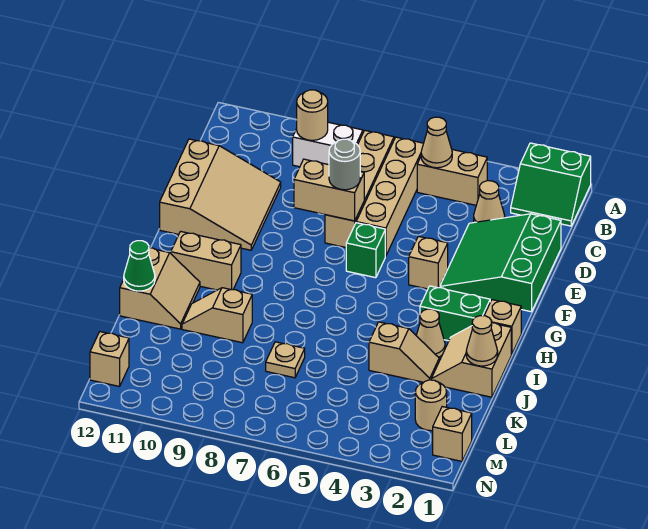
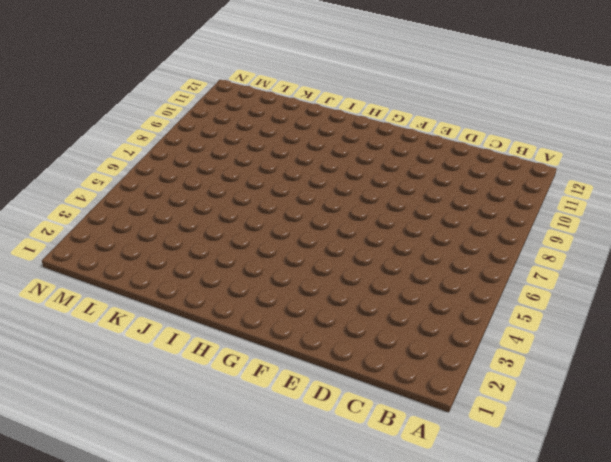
none -> green slope A1:B2 level 1 top A
none -> tan brick B4:B5 level 1
none -> tan brick B6:E6 level 1

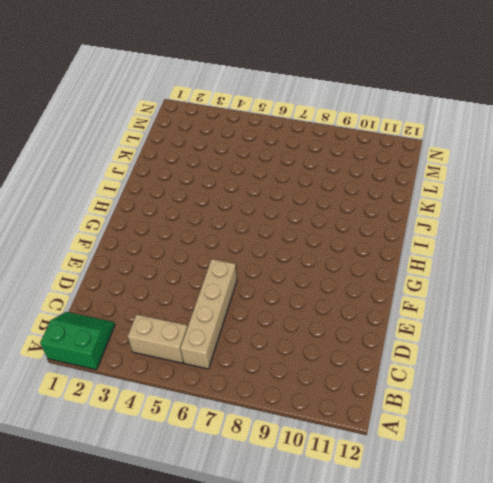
none -> tan brick B7:E7 level 1
none -> white brick B8:B9 level 1
none -> tan cone C3 level 1

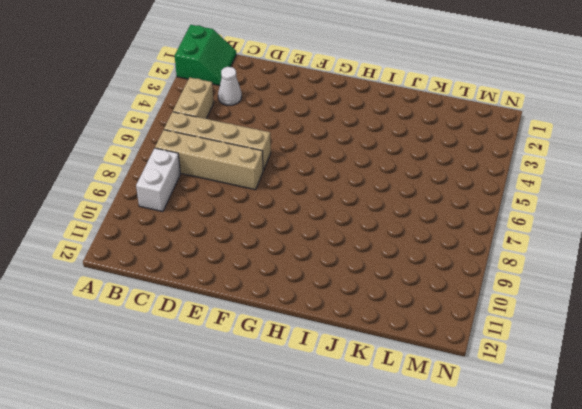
white cone C3 level 1 -> tan cone C3 level 1
none -> green slope D1:F3 level 1 top 1
none -> tan slope D10:F12 level 1 top 12
none -> tan brick F4 level 1

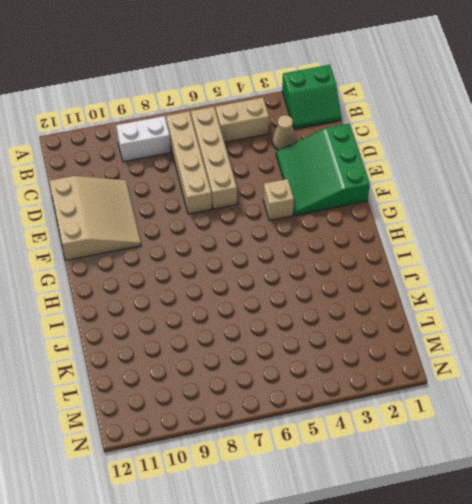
none -> green brick F6 level 1
none -> tan brick H1 level 1
none -> green brick H2:H3 level 1

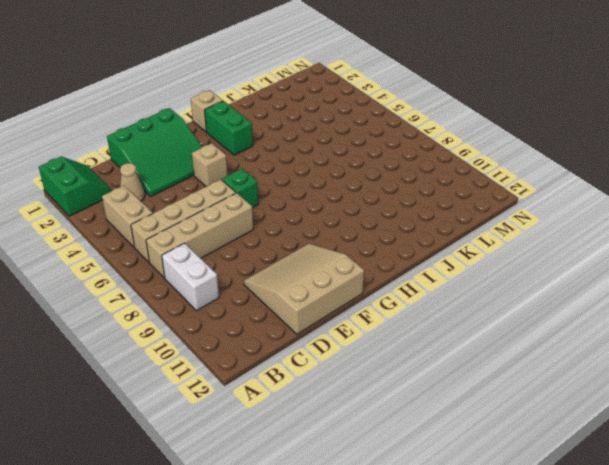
none -> tan brick H10:H11 level 1
none -> tan slope I1:J2 level 1 top 1
none -> tan cone I3 level 1

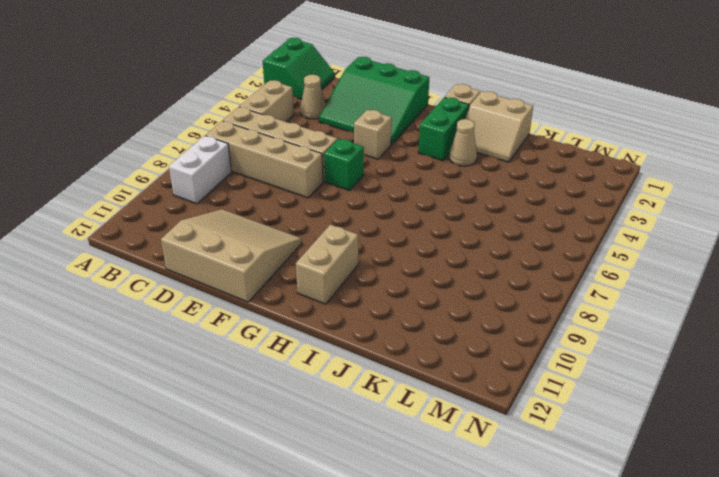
none -> tan slope I11:J12 level 1 top 12
none -> tan slope J3:J4 level 1 top 4
none -> tan slope J9:J10 level 1 top 9

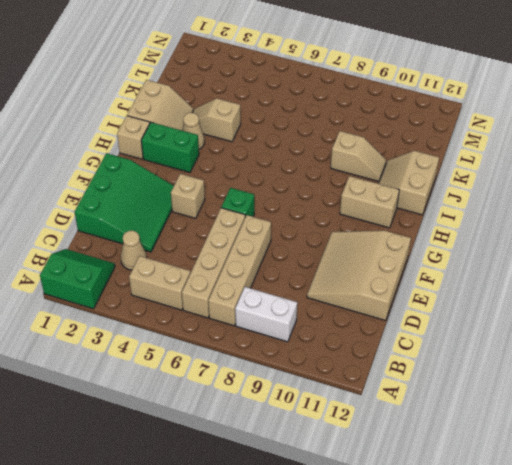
none -> tan plate K7 level 1
none -> tan round brick L2 level 1
none -> tan brick M1 level 1

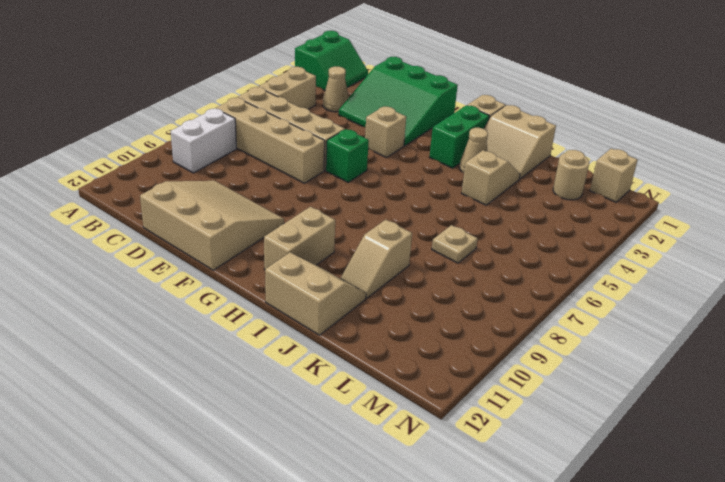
none -> tan brick M12 level 1
none -> tan cone B5 level 2
none -> tan round brick B9 level 2

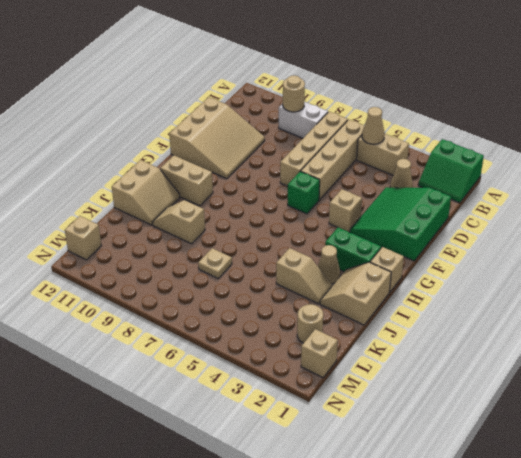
none -> tan brick E7:E8 level 2
none -> tan cone J1 level 2
none -> green cone J12 level 2

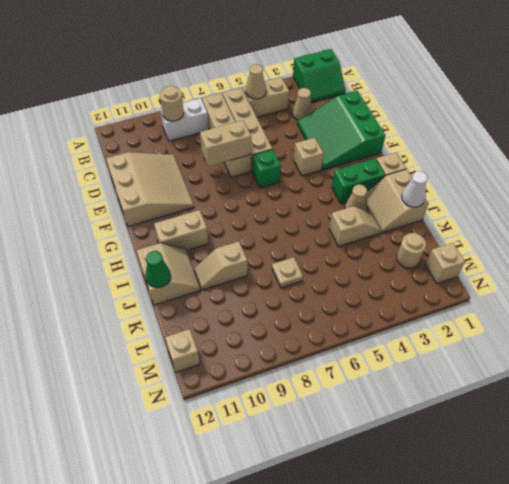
white cone J1 level 2 -> tan cone J1 level 2
none -> grey round brick E7 level 3

